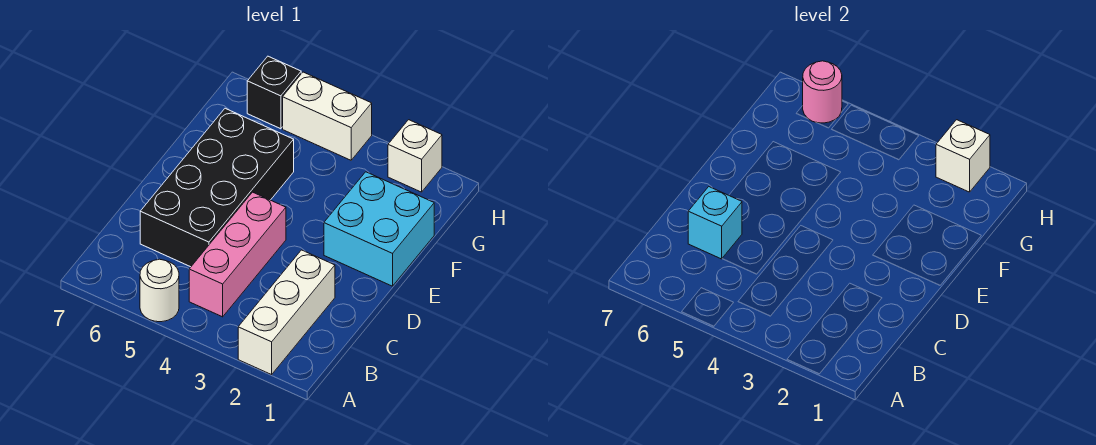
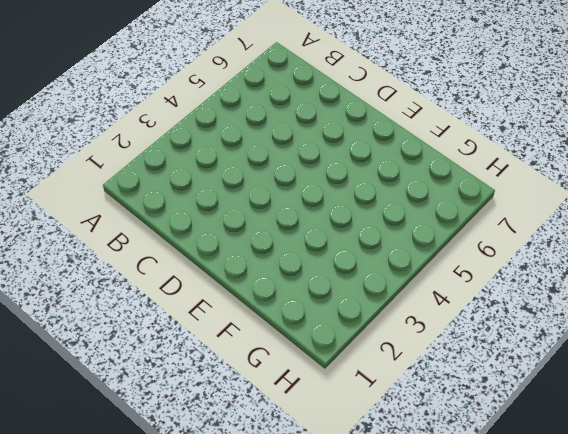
none -> white brick A2:C2 level 1
none -> white round brick A5 level 1

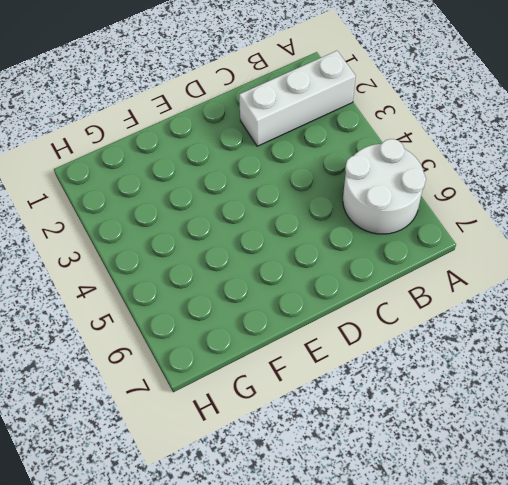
white round brick A5:B6 level 1 -> white round brick A5 level 1
none -> pink brick B4:D4 level 1
none -> black brick C5:F6 level 1

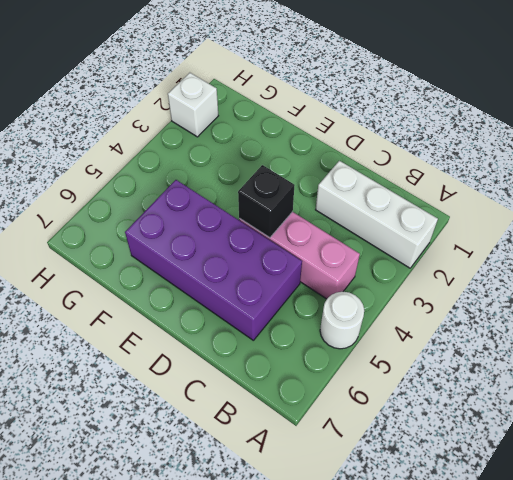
purple brick C5:F6 level 1 -> black brick C5:F6 level 1
black brick D4 level 2 -> black brick H6 level 1
none -> cyan brick E1:F2 level 1
none -> white brick H4:H5 level 1

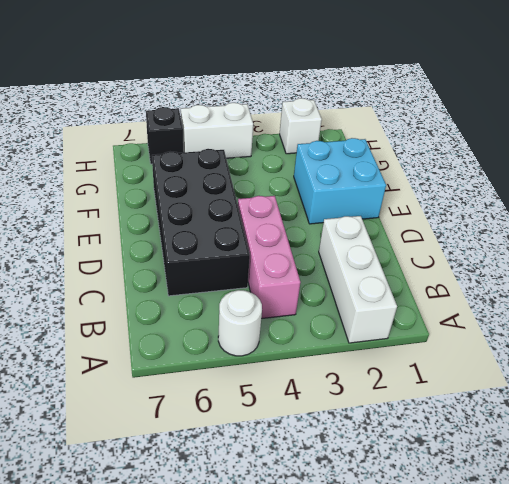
none -> cyan brick C6 level 2
none -> white brick H2 level 2

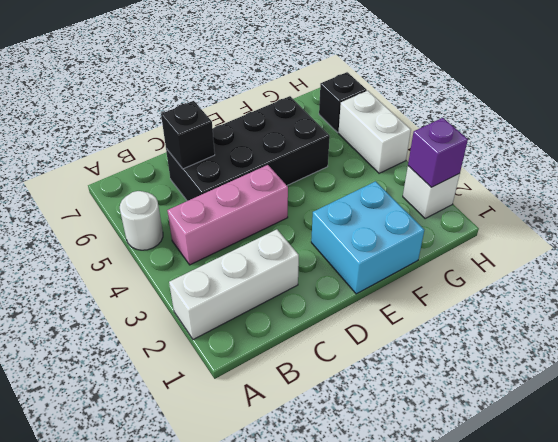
black brick C6 level 2 -> cyan brick C6 level 2
purple brick H2 level 2 -> white brick H2 level 2
none -> pink round brick H6 level 2

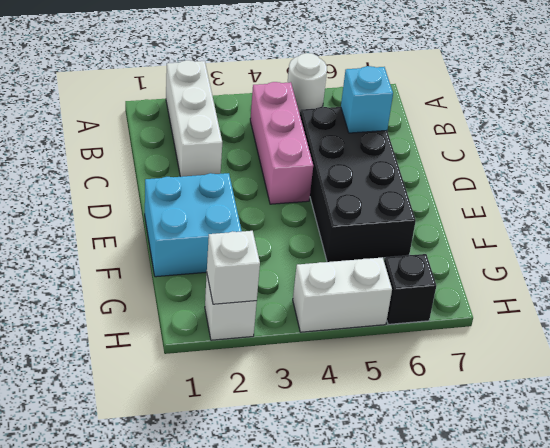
none -> pink round brick H6 level 2

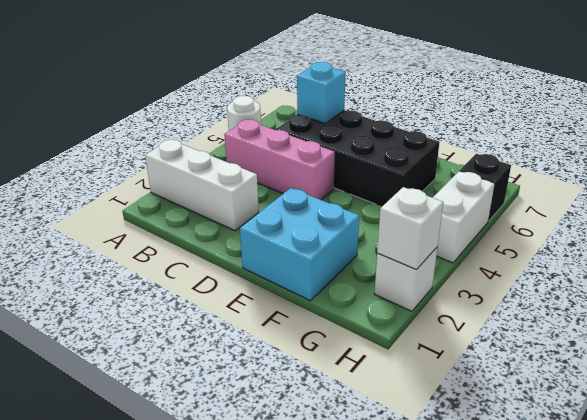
none -> pink round brick H6 level 2

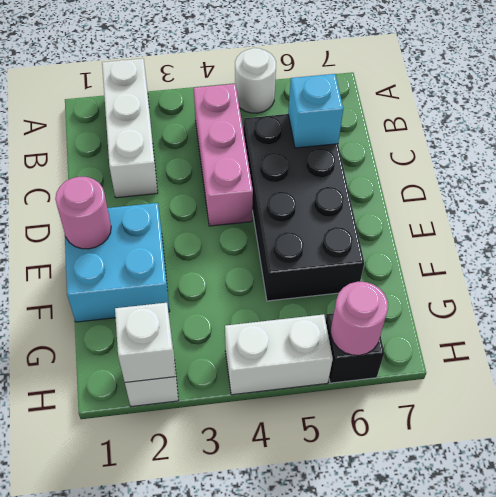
pink round brick E1 level 2 -> none

